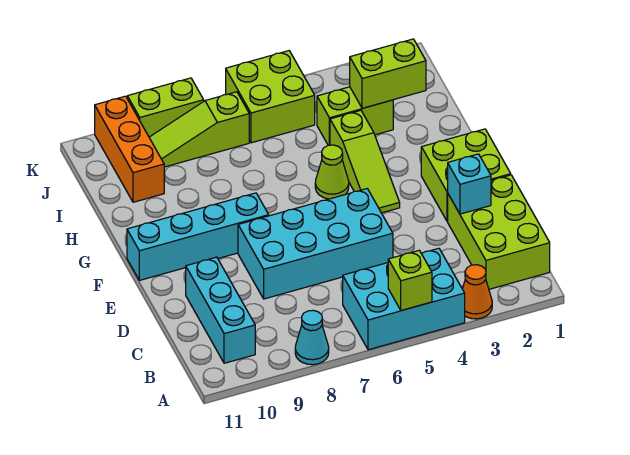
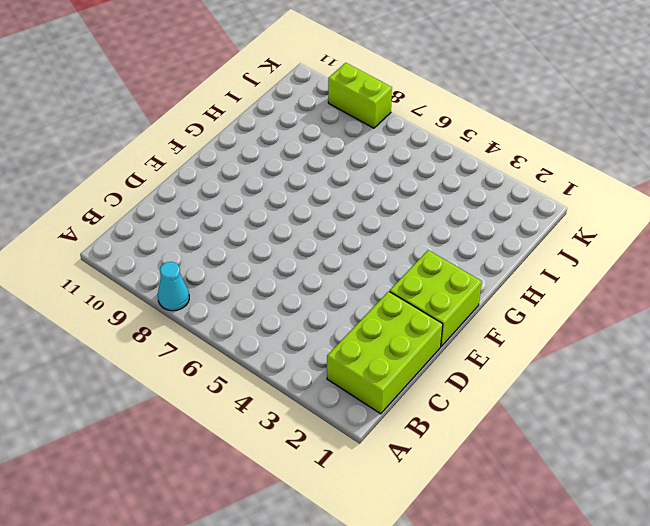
none -> orange cone A3 level 1
none -> cyan brick A4:B6 level 1
none -> cyan brick B10:D10 level 1

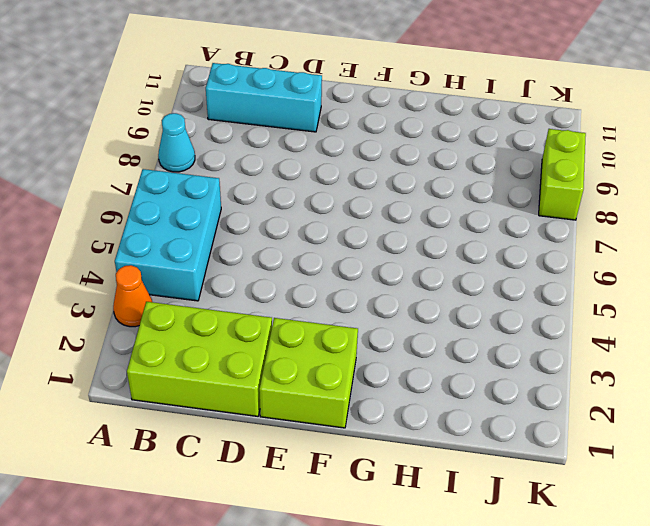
none -> cyan brick D5:E8 level 1
none -> lime slope F4:H4 level 1 top H
none -> cyan brick F8:F11 level 1

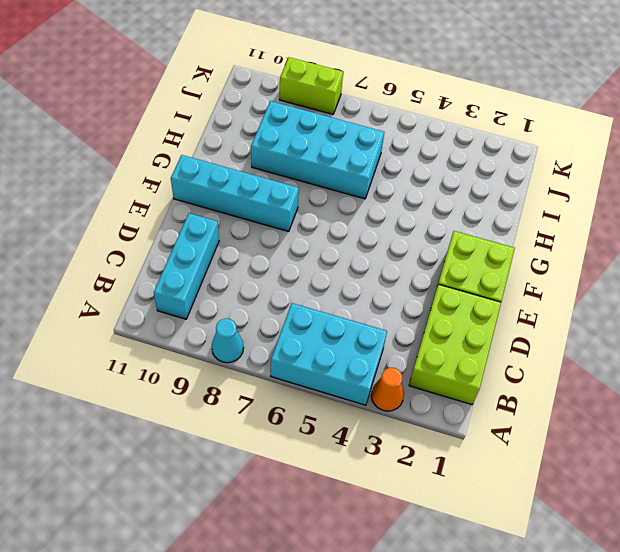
cyan brick H6:I9 level 1 -> cyan brick D5:E8 level 1
none -> lime slope F4:H4 level 1 top H
none -> lime cone G5 level 1
none -> lime brick I3:I4 level 1

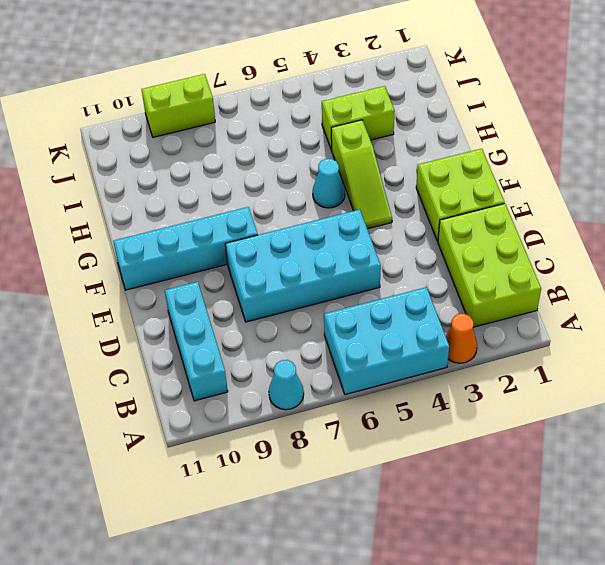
cyan cone G5 level 1 -> lime cone G5 level 1
none -> orange brick I10:K10 level 1
none -> lime brick J5:K6 level 1
none -> lime slope J7:J9 level 1 top 7

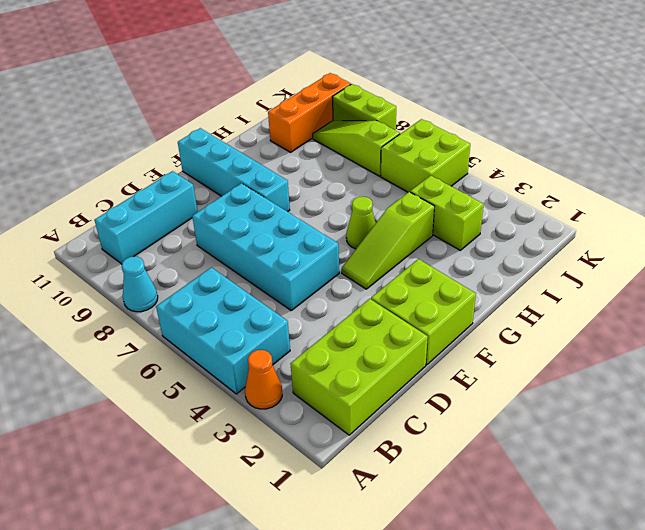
none -> lime brick A5 level 2
none -> cyan brick D2 level 2
none -> lime brick I2:I3 level 2

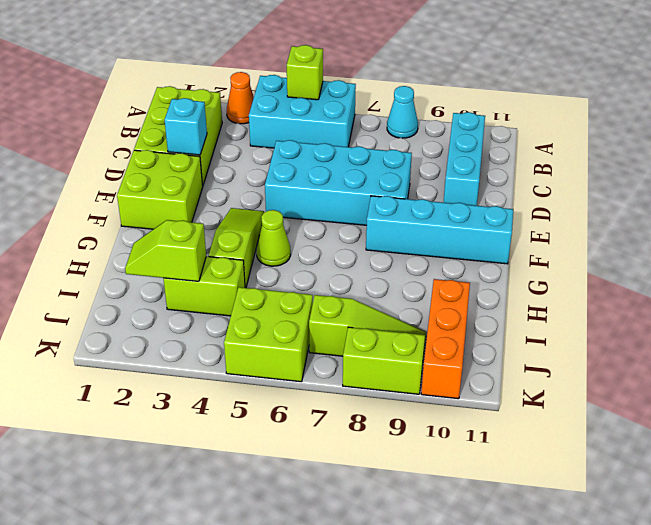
lime slope I2:I3 level 2 top 3 -> lime brick I2:I3 level 2

